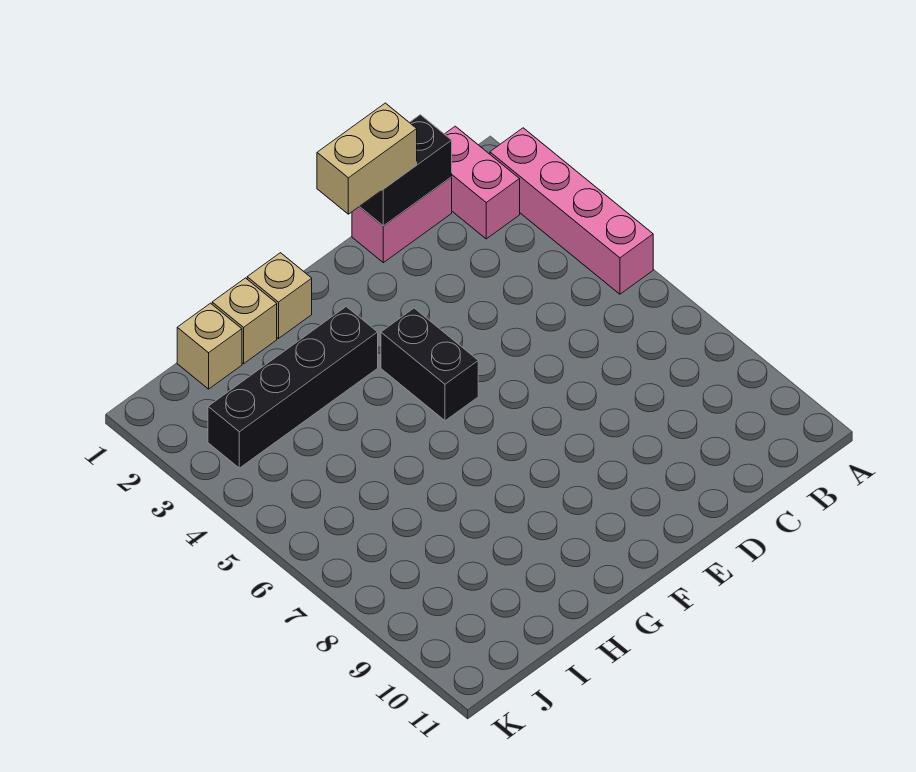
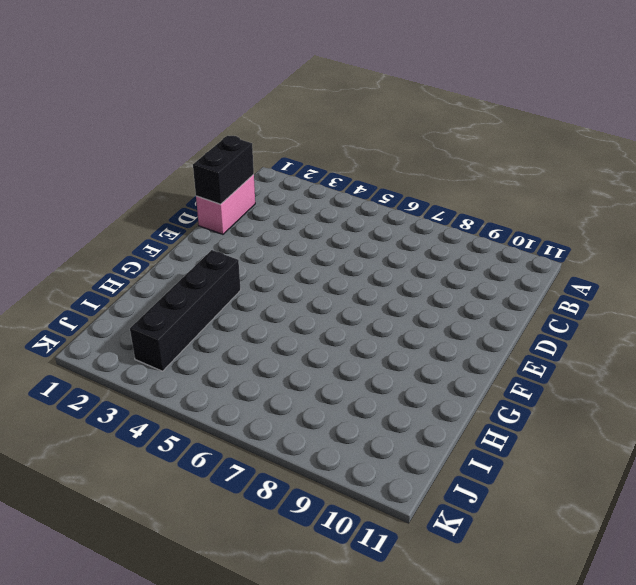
none -> pink brick A2:A5 level 1
none -> pink brick B1:B2 level 1

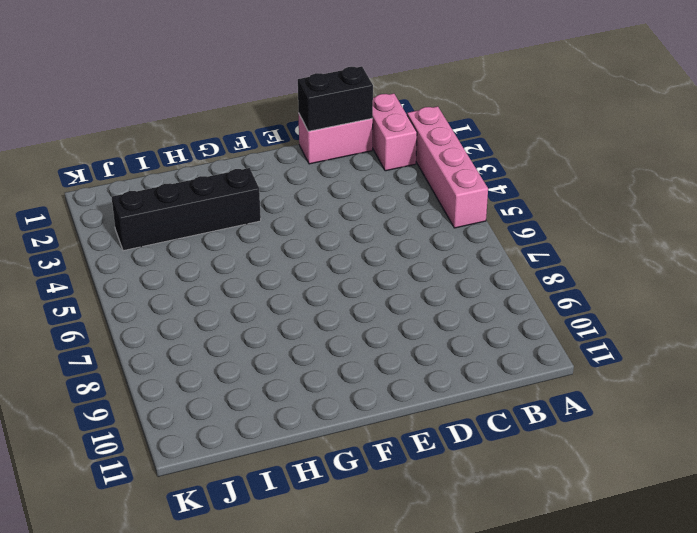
none -> black brick F4:F5 level 1
none -> tan brick G1 level 1

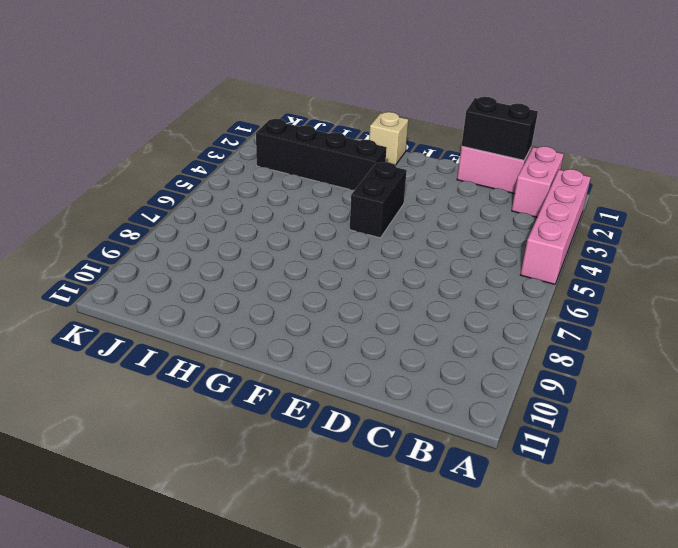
none -> tan brick H1 level 1
none -> tan brick I1 level 1

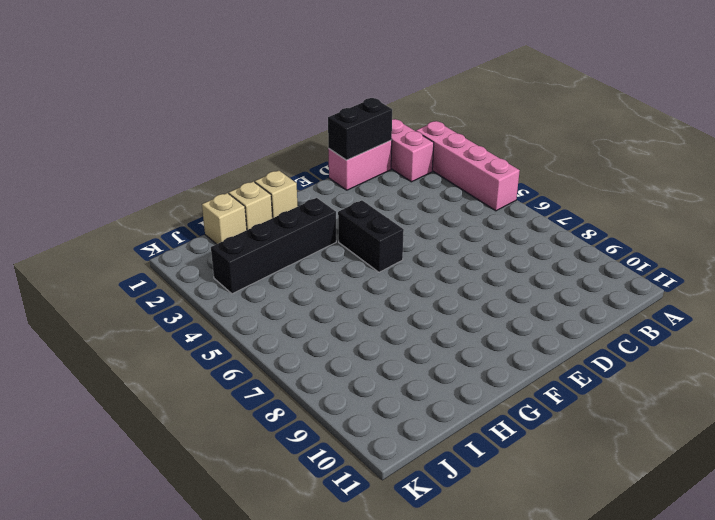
none -> tan brick D1:E1 level 3

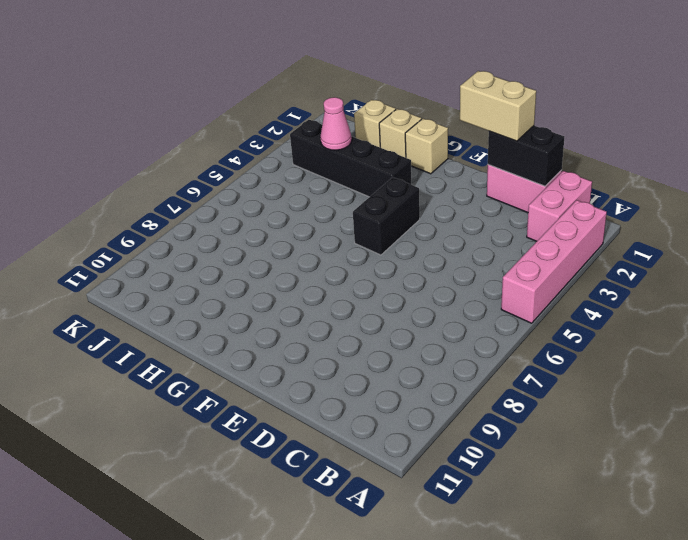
pink cone I3 level 2 -> none

